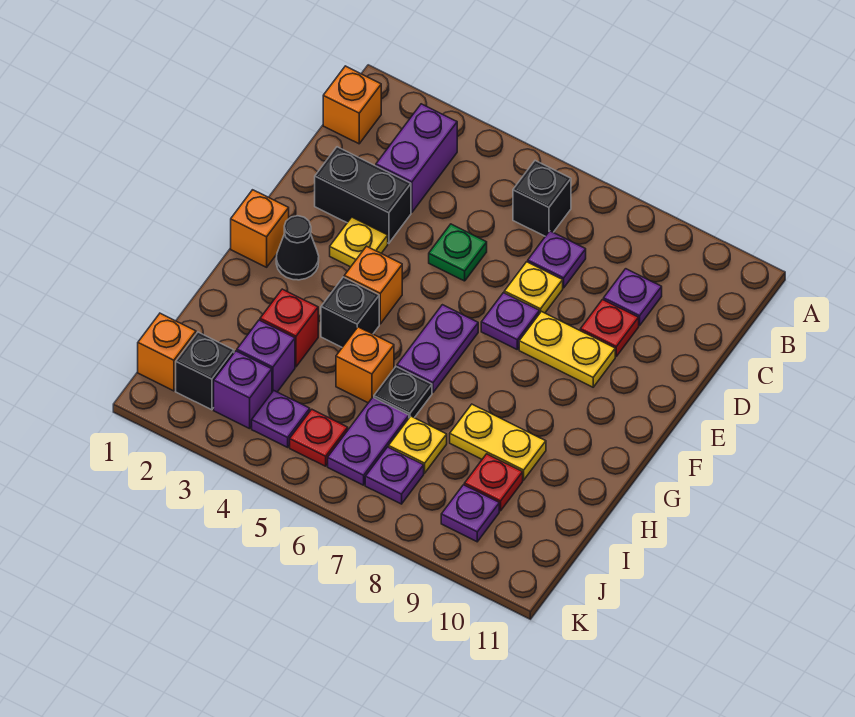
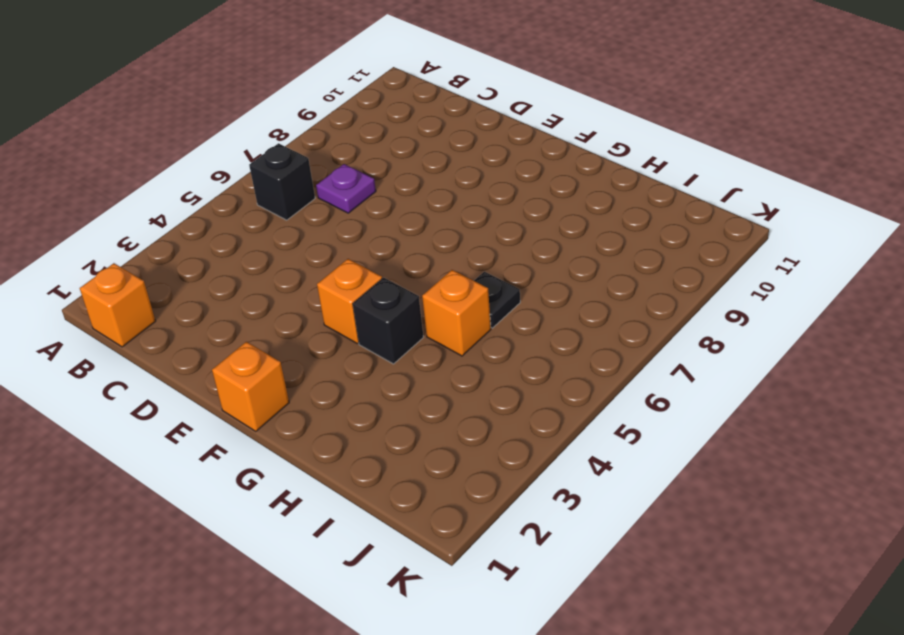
none -> purple brick B3:C3 level 1
none -> purple plate C9 level 1
none -> black brick D2:D3 level 1
none -> green plate D5 level 1

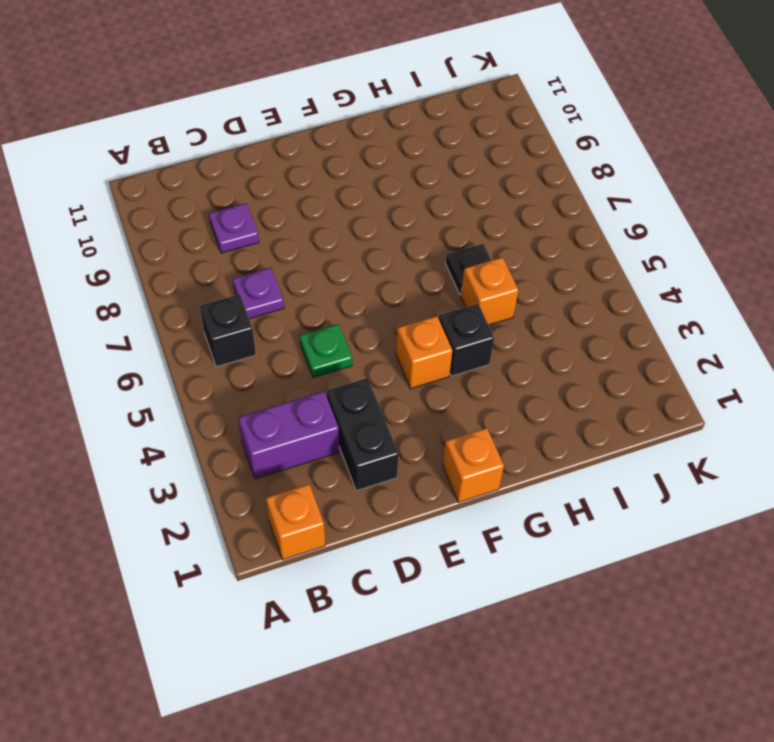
none -> yellow plate D7 level 1
none -> red plate D9 level 1
none -> yellow plate E3 level 1
none -> purple plate E7 level 1

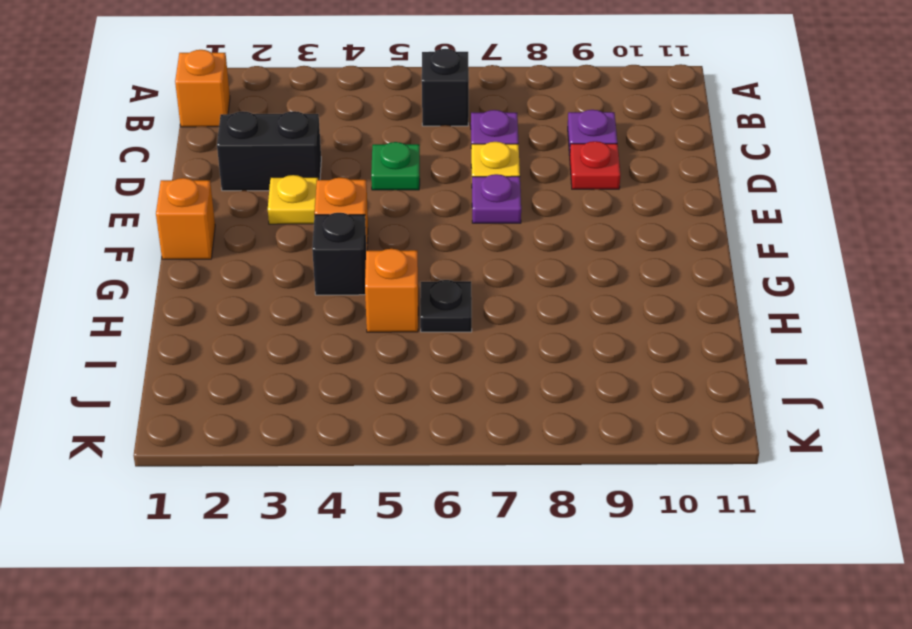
none -> purple brick B3:C3 level 1
none -> yellow plate E8:E9 level 1
none -> black cone F2 level 1
none -> purple plate F6:G6 level 1

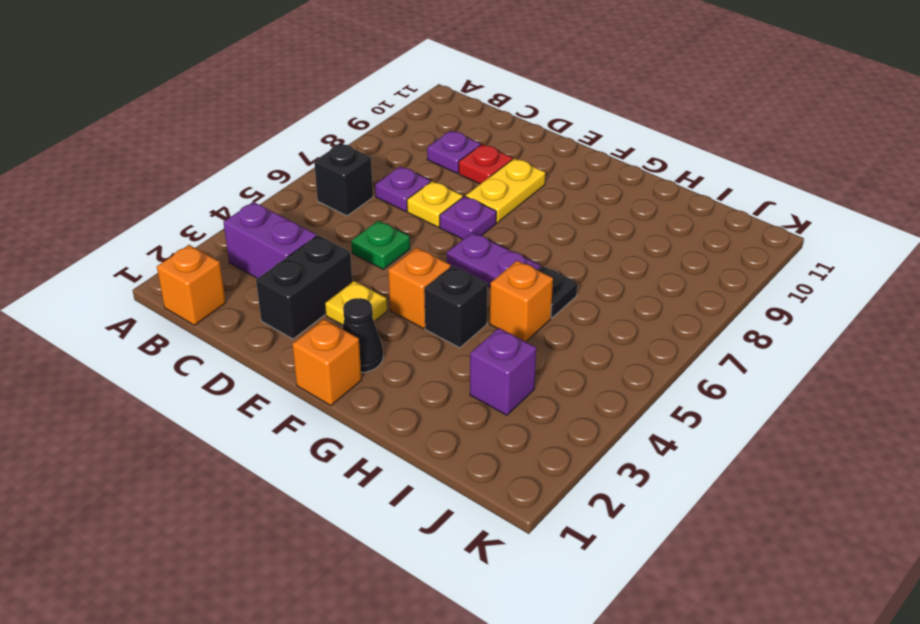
none -> red brick H3 level 1
none -> yellow plate H8:H9 level 1
none -> purple plate I6:J6 level 1
none -> yellow plate I7 level 1

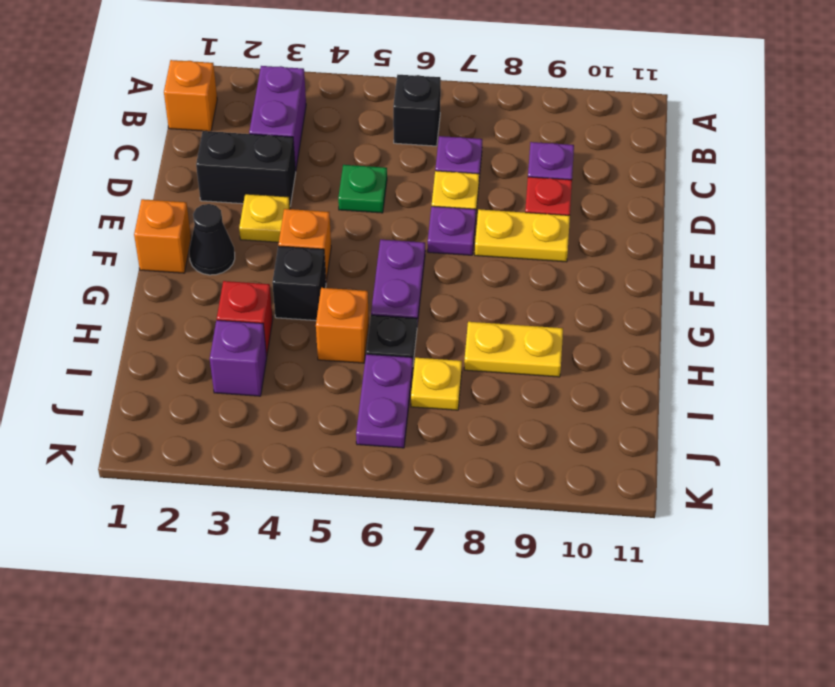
none -> red plate I9 level 1
none -> orange brick J1 level 1
none -> black brick J2 level 1
none -> purple brick J3 level 1

